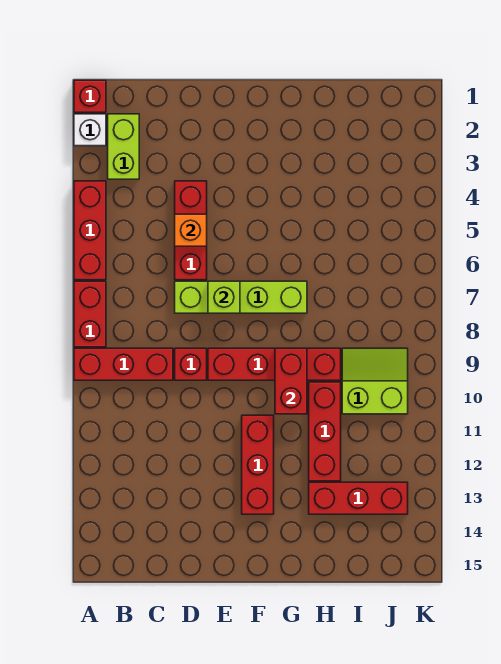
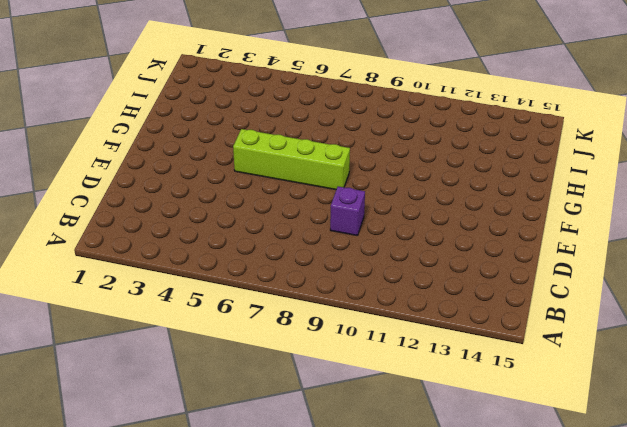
purple brick D9 level 1 -> red brick D9 level 1
lime brick F5:F8 level 1 -> lime brick D7:G7 level 1
none -> red brick A1 level 1
none -> white brick A2 level 1
none -> red brick A4:A6 level 1

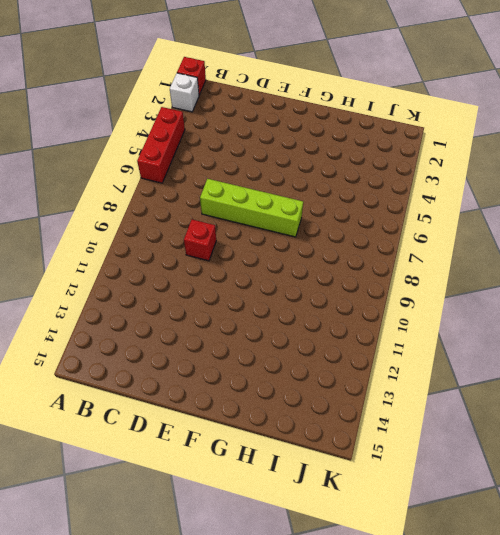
none -> red brick A7:A8 level 1
none -> red brick A9:C9 level 1
none -> lime brick B2:B3 level 1

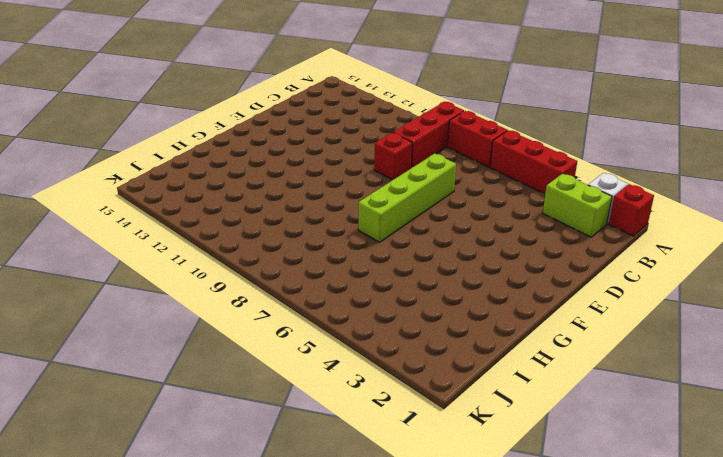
none -> red brick D4:D6 level 1
none -> red brick E9:H9 level 1
none -> red brick F11:F13 level 1

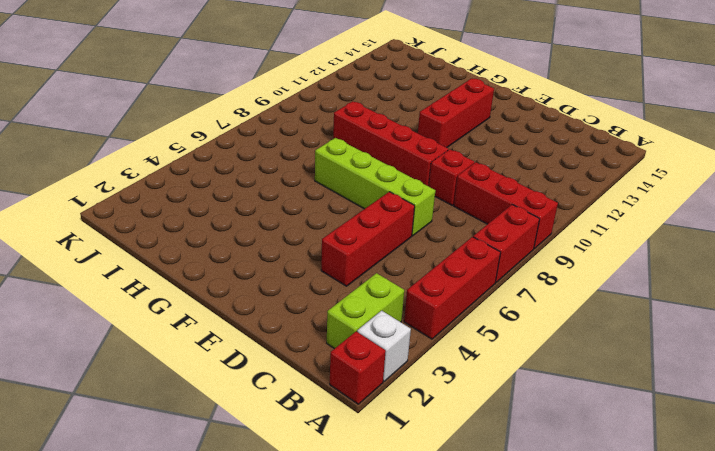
none -> red brick H10:H12 level 1
none -> red brick H13:J13 level 1
none -> lime slope I9:J10 level 1 top 10

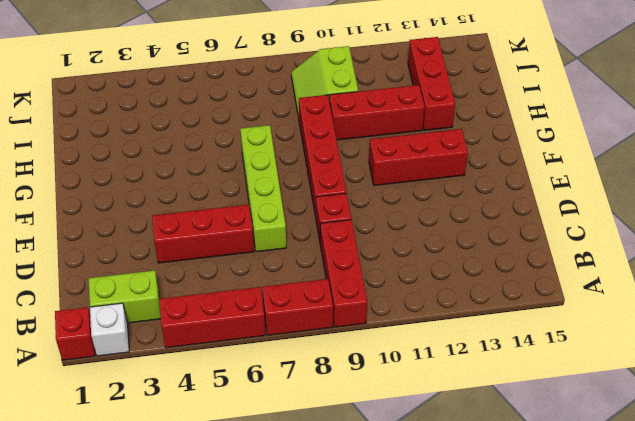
none -> orange brick D5 level 2
none -> lime brick E7 level 2
none -> red brick G9:G10 level 2

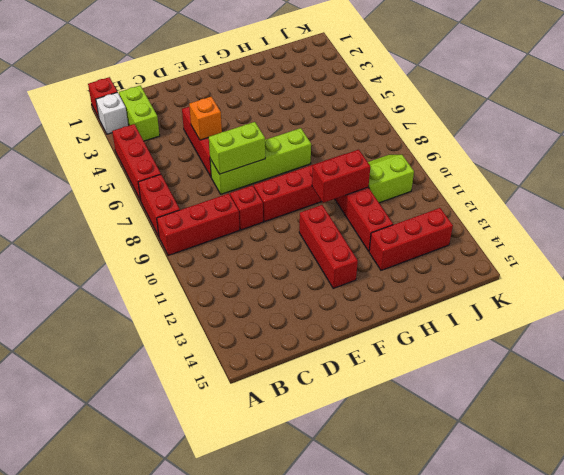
lime brick D7:E7 level 2 -> lime brick E7 level 2
red brick G10:H10 level 2 -> red brick G9:G10 level 2

